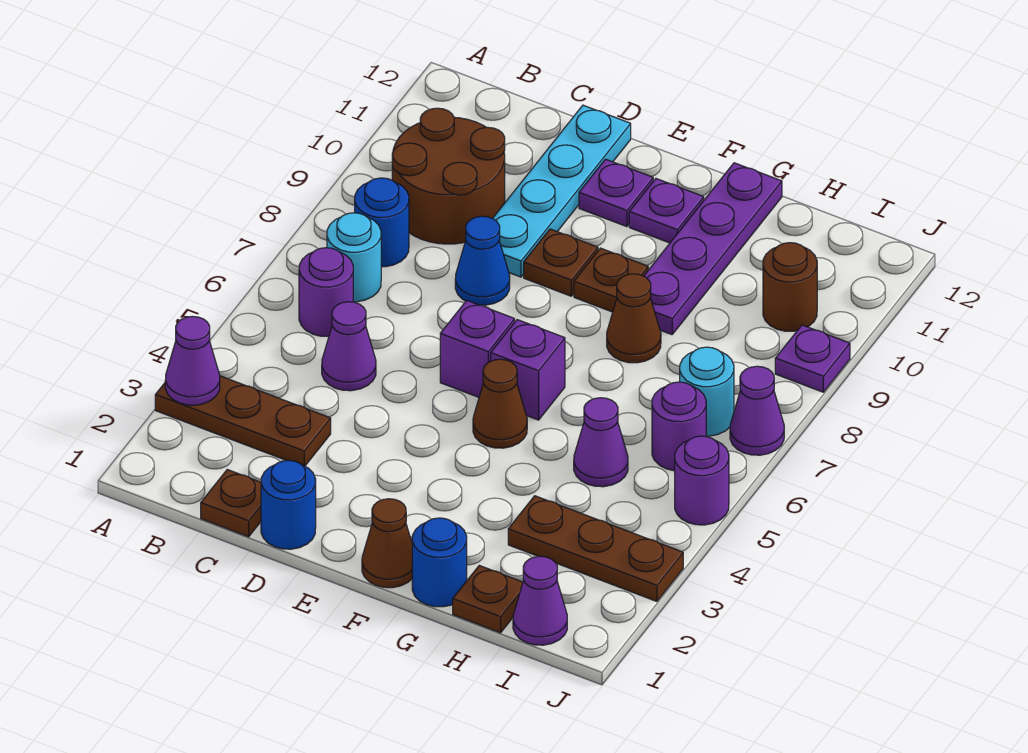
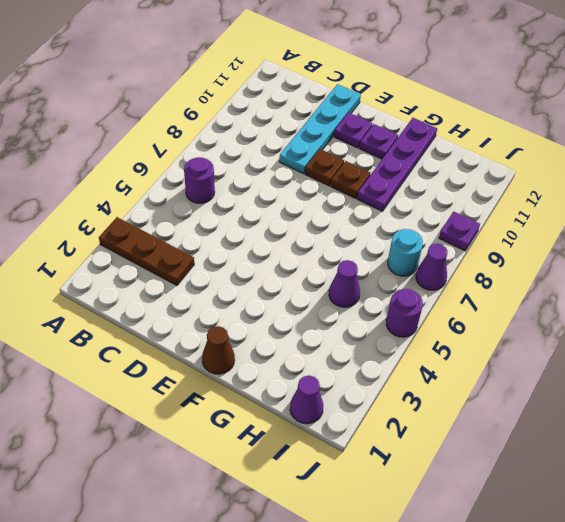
none -> cyan round brick B7 level 1
none -> blue round brick B8 level 1
none -> brown round brick B9:C10 level 1
none -> brown plate C1 level 1

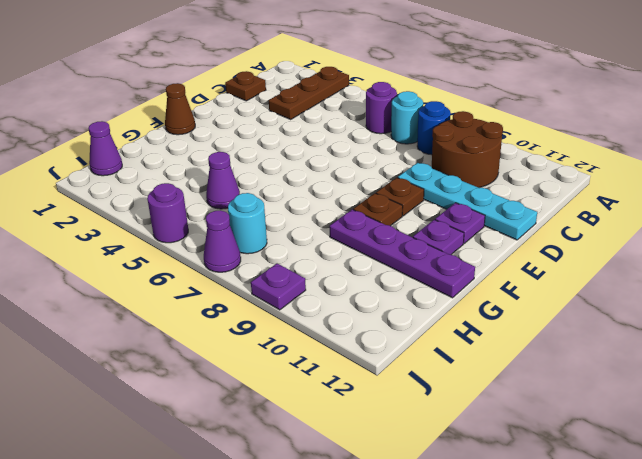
none -> purple cone C5 level 1
none -> blue round brick D1 level 1
none -> blue cone D8 level 1
none -> purple brick E6 level 1

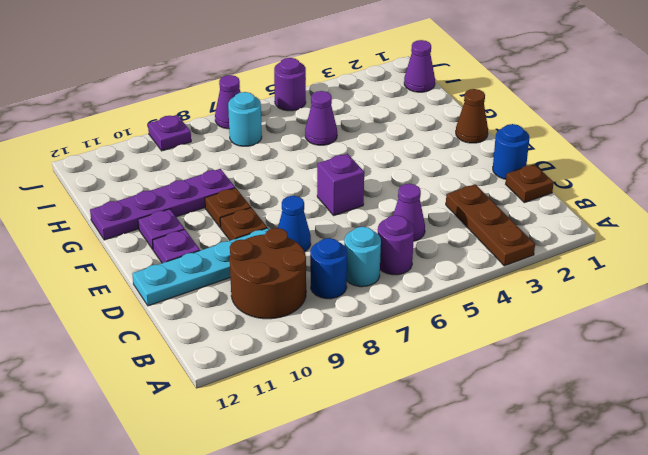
none -> brown cone F5 level 1
none -> purple brick F6 level 1
none -> blue round brick G1 level 1
none -> brown cone G8 level 1

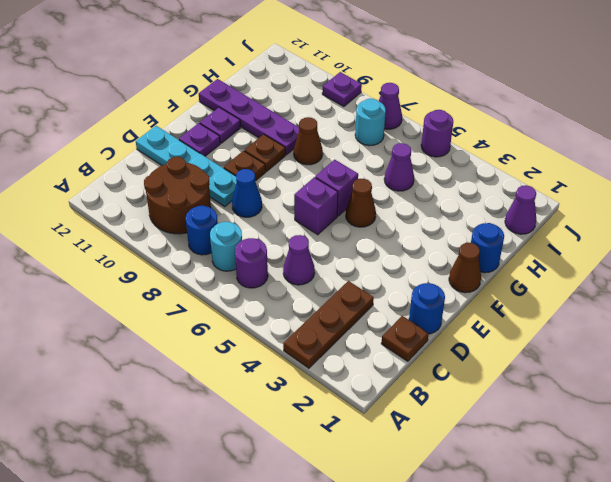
none -> brown plate H1 level 1
none -> brown plate H3:J3 level 1
none -> purple round brick I6 level 1
none -> brown round brick I10 level 1

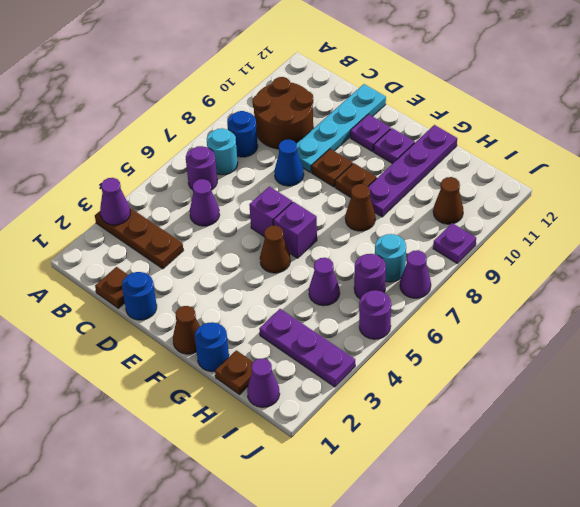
purple plate H3:J3 level 1 -> brown plate H3:J3 level 1
brown cone I10 level 1 -> brown round brick I10 level 1

